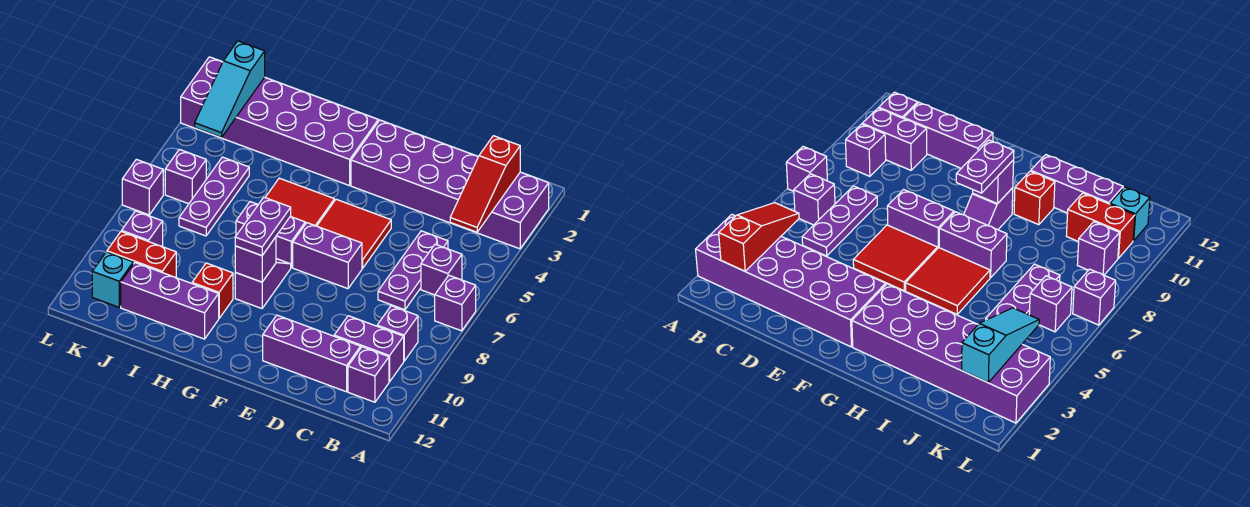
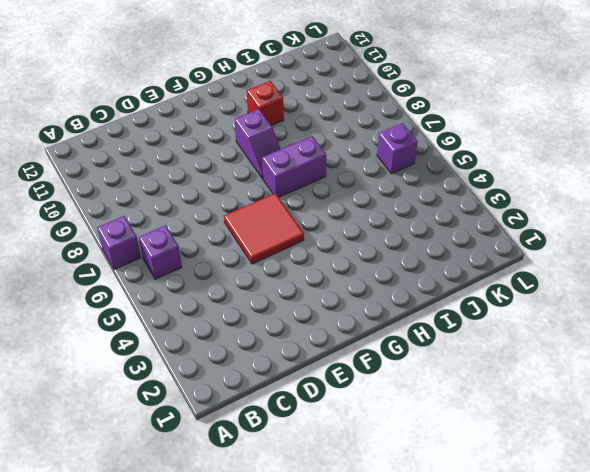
none -> purple brick A2:F3 level 1
none -> purple brick B9 level 1
none -> purple brick B10:C10 level 1

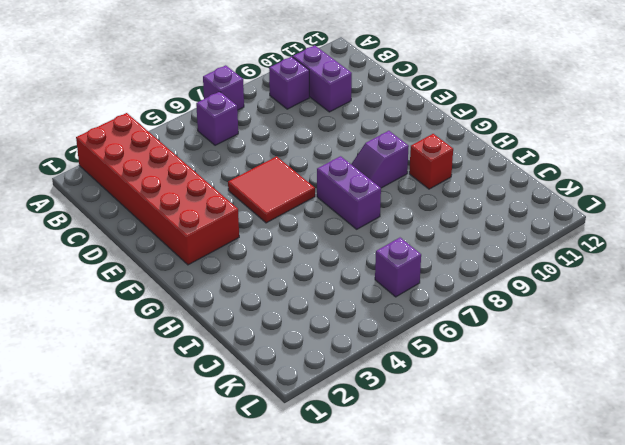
red brick A2:F3 level 1 -> purple brick A2:F3 level 1
none -> purple brick B11 level 1
none -> purple plate C5:C7 level 1
none -> purple brick C11:E11 level 1

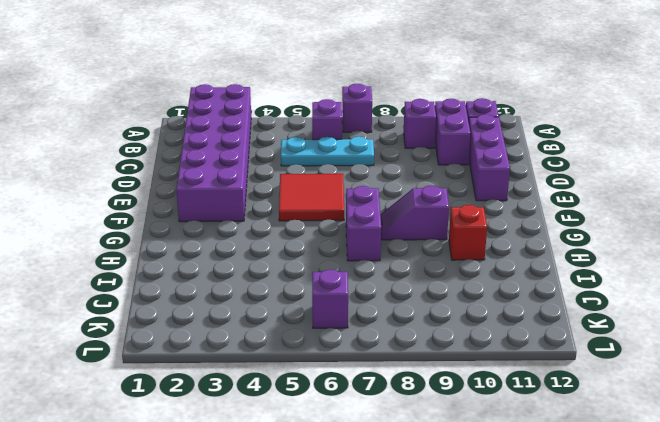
cyan plate C5:C7 level 1 -> purple plate C5:C7 level 1
none -> purple brick E7:F7 level 1
none -> purple brick G2:L3 level 1
none -> red tile G5:H6 level 1

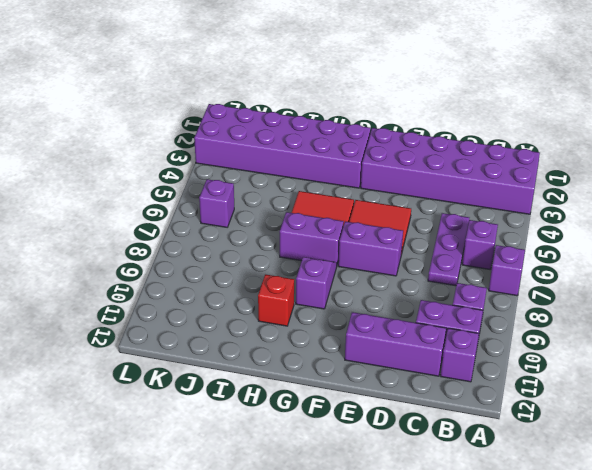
none -> purple brick H11:J11 level 1
none -> purple plate J5:J7 level 1
none -> red brick J10:K10 level 1

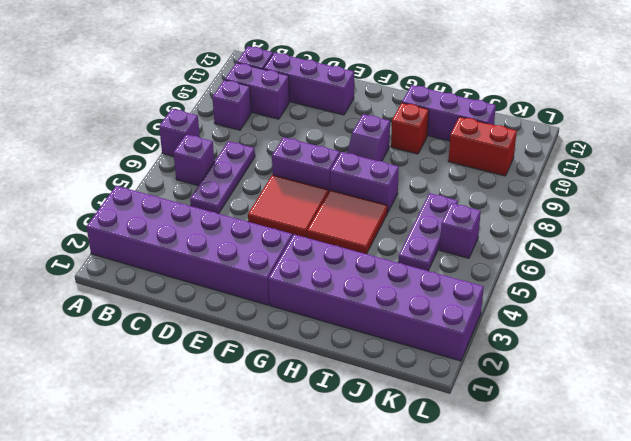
none -> purple brick K9 level 1
none -> cyan brick K11 level 1
none -> purple brick L7 level 1

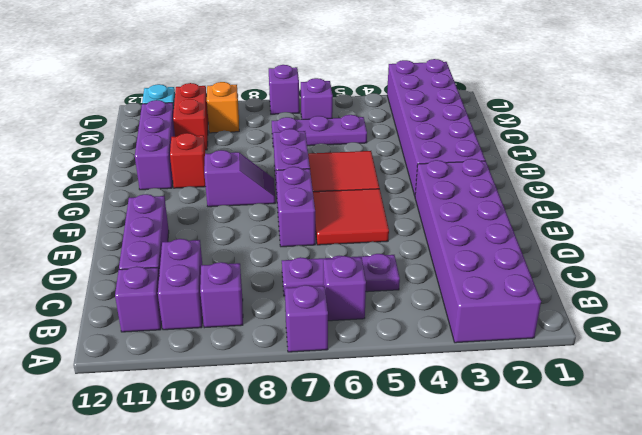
orange brick K9 level 1 -> purple brick K9 level 1
none -> red slope B2:B4 level 2 top 2
none -> purple brick G9 level 2
none -> cyan slope K2:K4 level 2 top 2

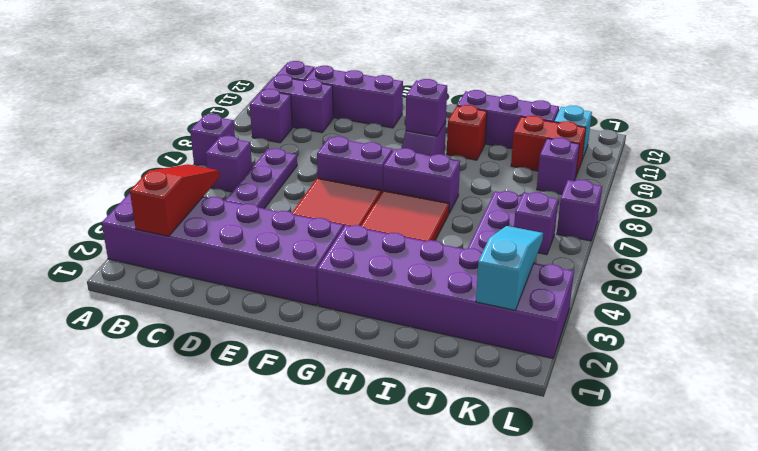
none -> purple plate G8:G9 level 3

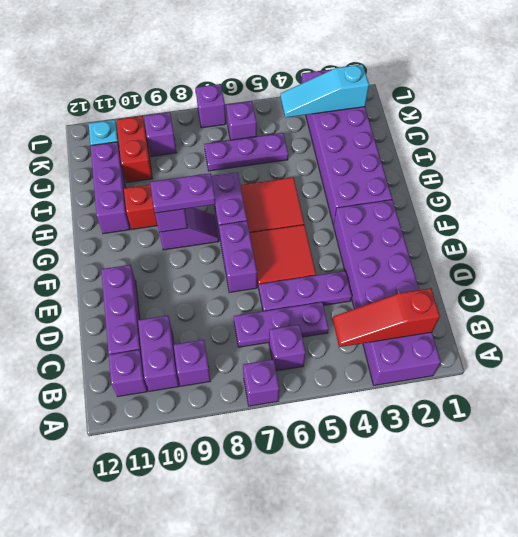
purple plate D4:D6 level 1 -> none

